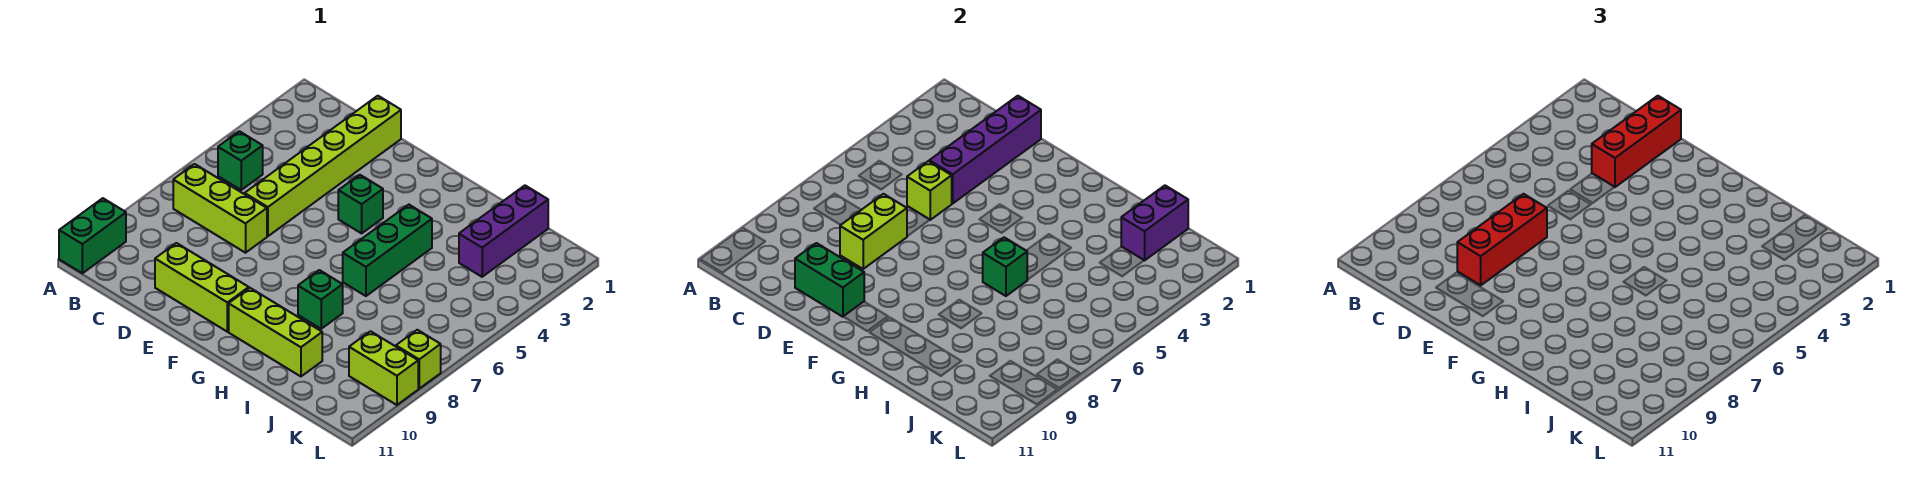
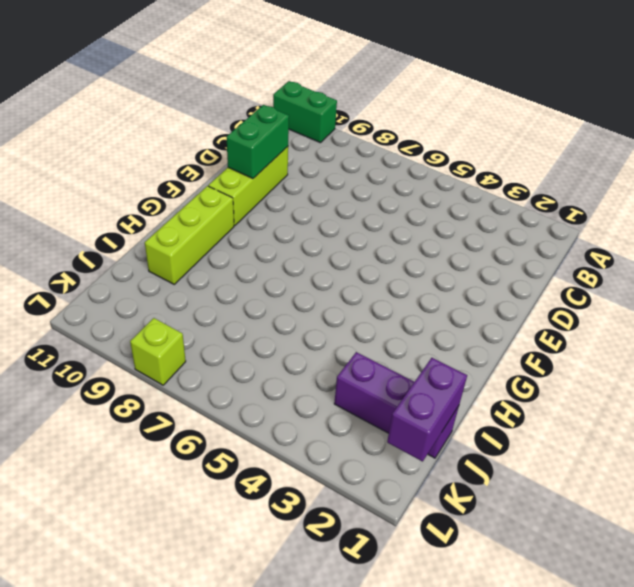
purple brick J1:K1 level 2 -> purple brick J1:J2 level 2
none -> green brick B5 level 1
none -> lime brick B7:D7 level 1
none -> lime brick D1:D6 level 1

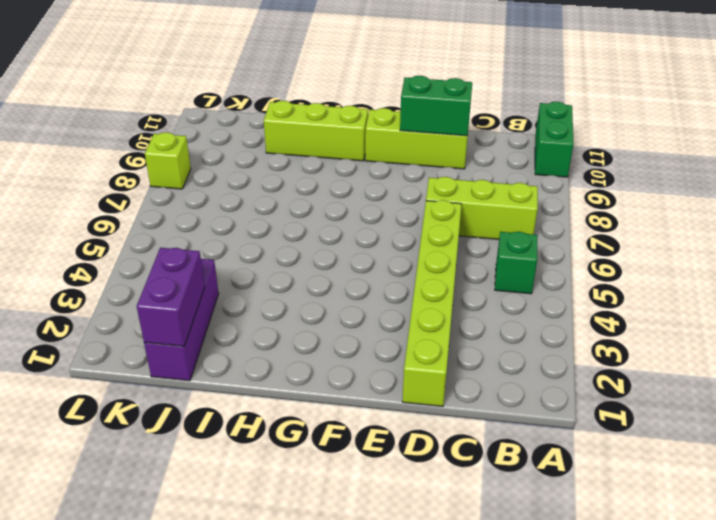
none -> green brick F4 level 1
none -> green brick H4:H6 level 1
none -> green brick H8 level 1

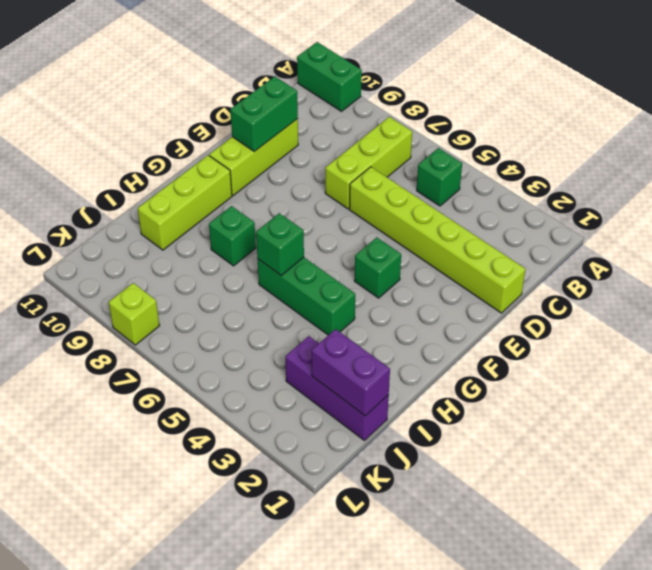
none -> lime brick K9:L9 level 1
none -> purple brick D1:D4 level 2
none -> lime brick D5 level 2

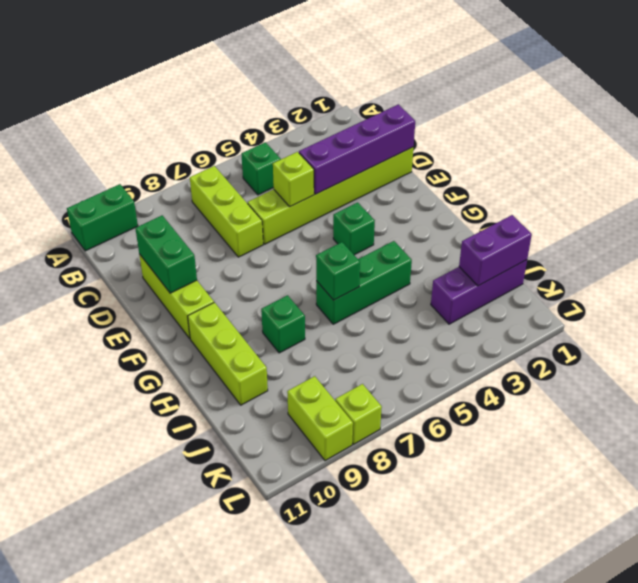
none -> lime brick D7:D8 level 2
none -> red brick D1:D3 level 3
none -> red brick D7:D9 level 3

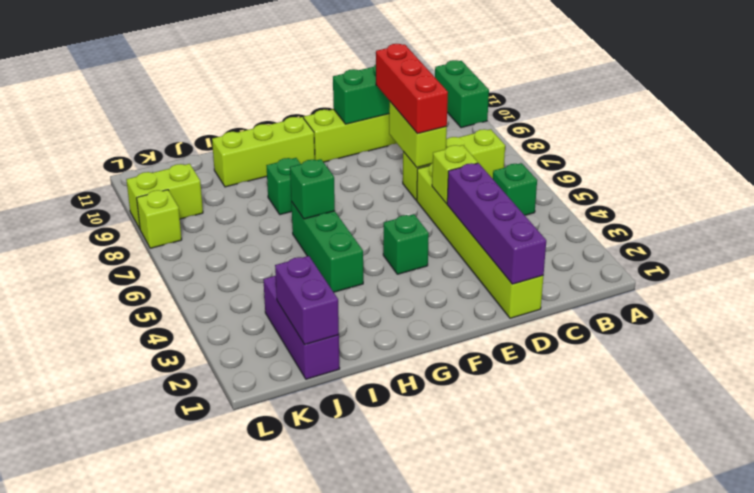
none -> red brick D1:D3 level 3

